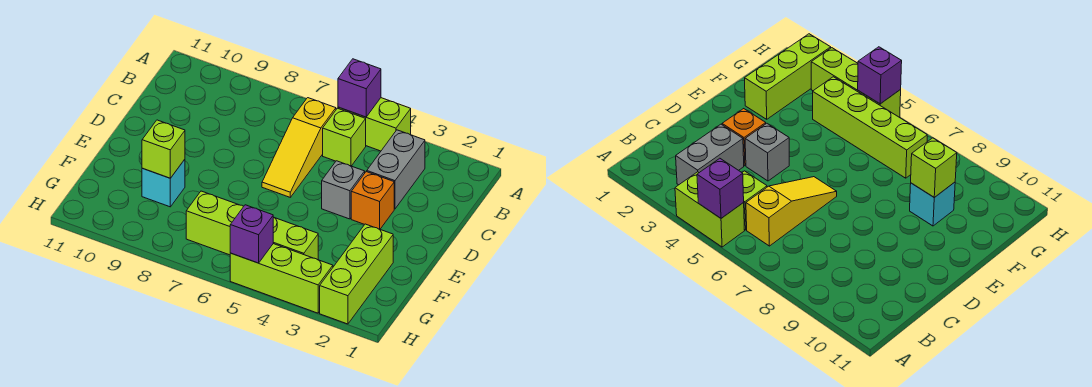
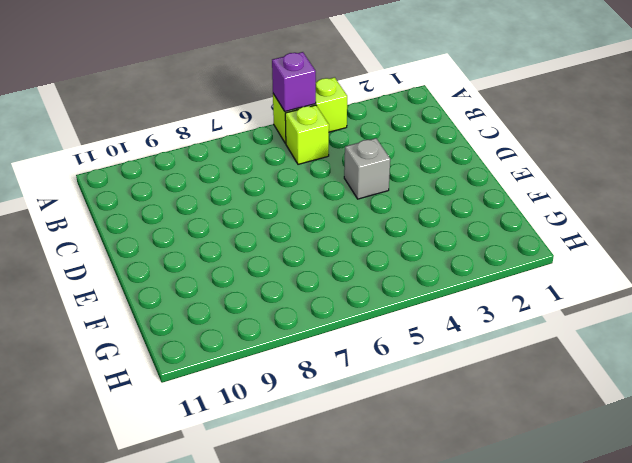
none -> grey brick B3:C3 level 1
none -> yellow slope B6:D6 level 1 top B
none -> orange brick D3 level 1

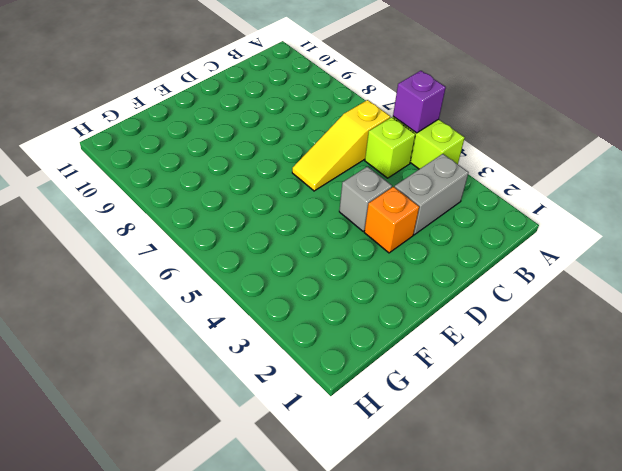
none -> lime brick F2:H2 level 1
none -> cyan brick F9 level 1
none -> lime brick G4:G7 level 1

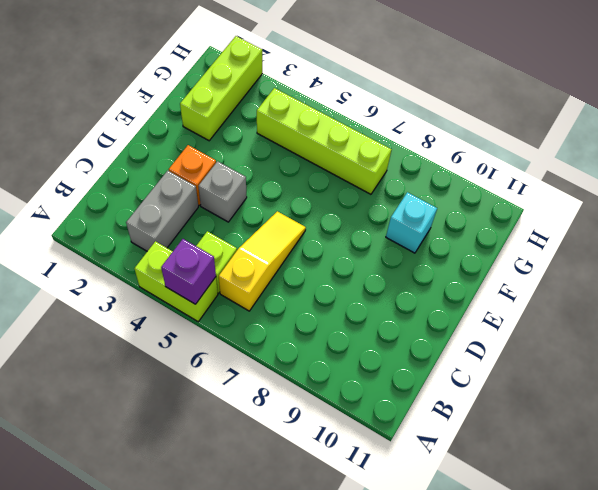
none -> lime brick H3:H5 level 1
none -> lime brick F9 level 2
none -> purple brick H5 level 2

